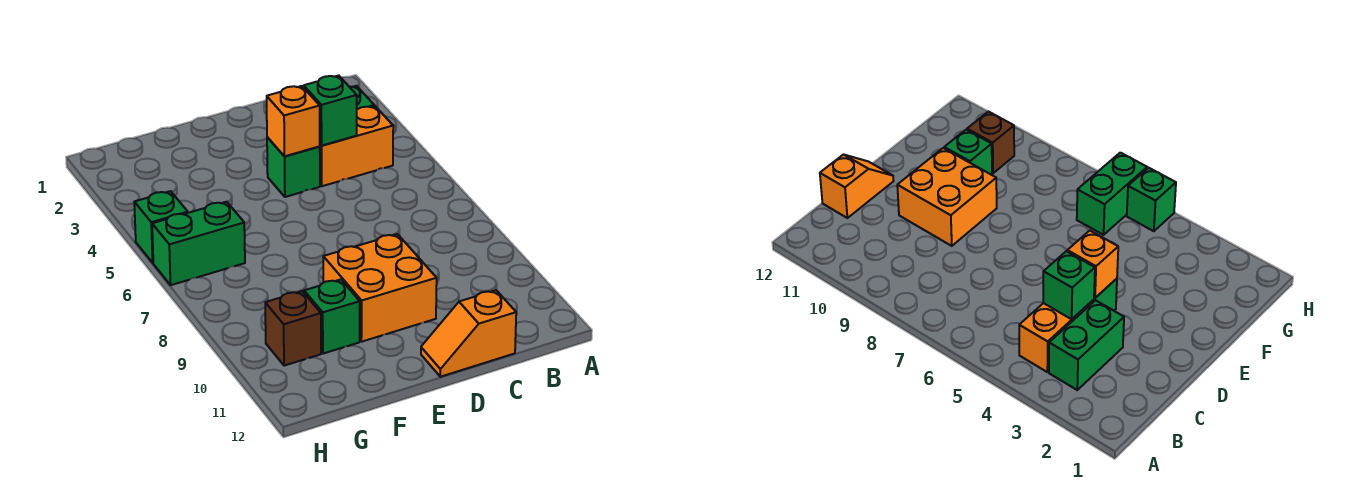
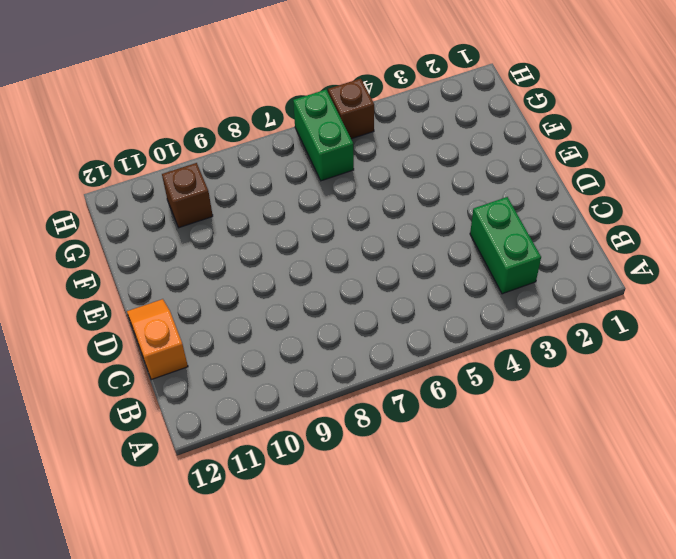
brown brick H5 level 1 -> green brick H5 level 1
none -> orange brick B4:C4 level 1
none -> green brick D4 level 1

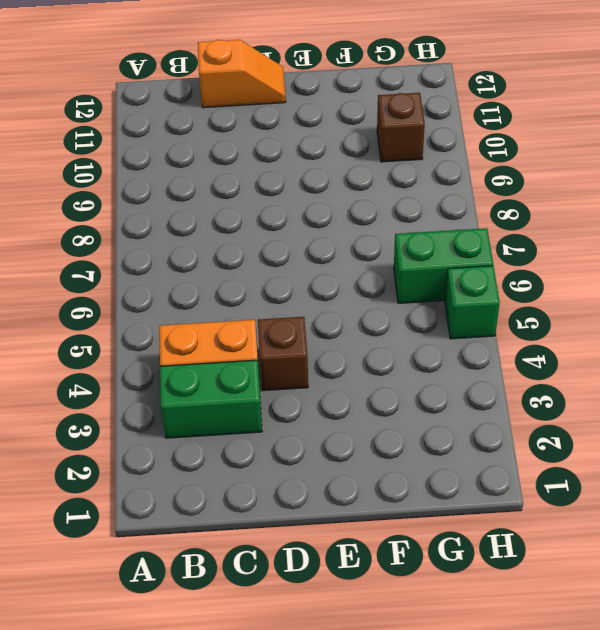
brown brick D4 level 1 -> green brick D4 level 1
none -> orange brick D9:E10 level 1
none -> green brick F10 level 1

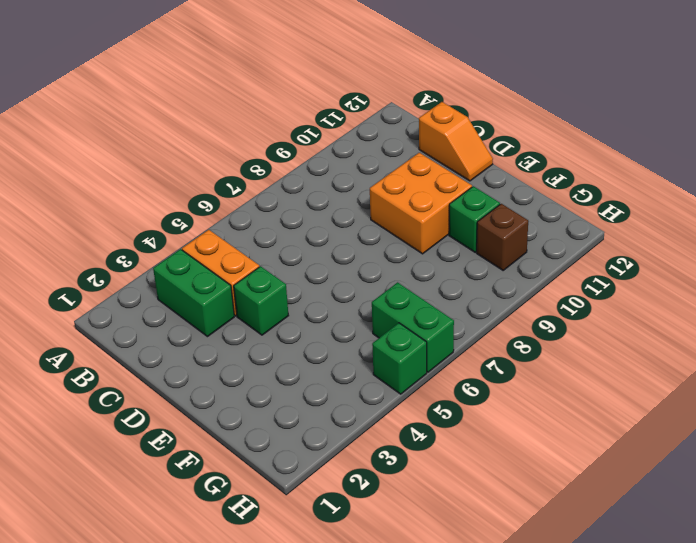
none -> green brick C4 level 2
none -> orange brick D4 level 2

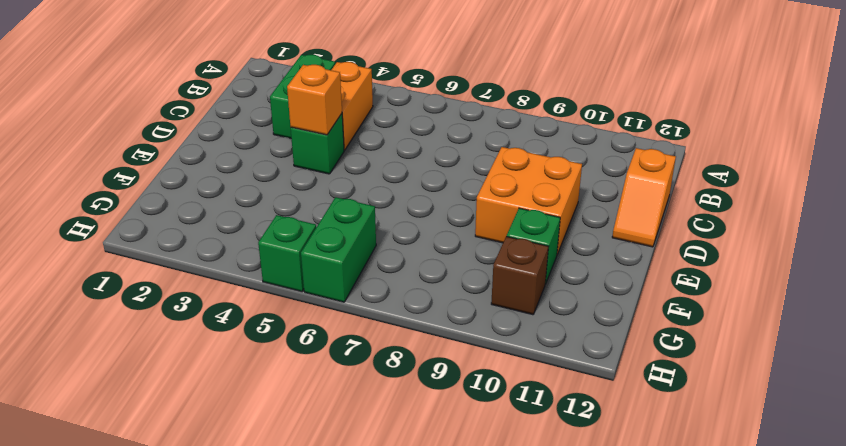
none -> green brick C4 level 2

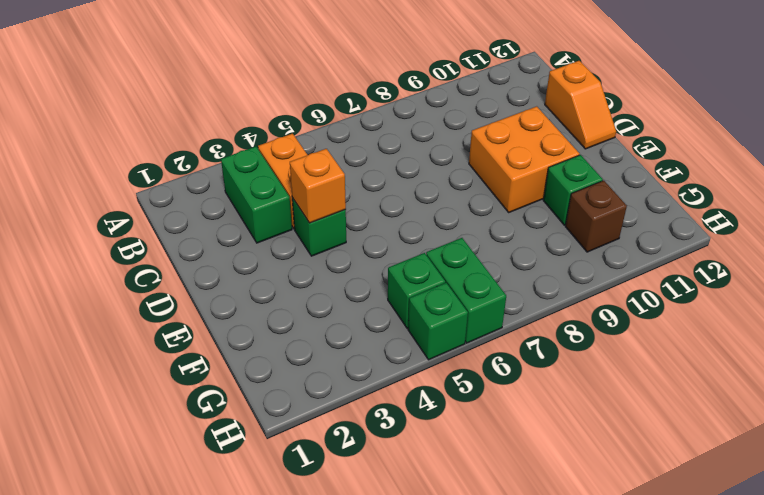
green brick G5 level 1 -> green brick C4 level 2

